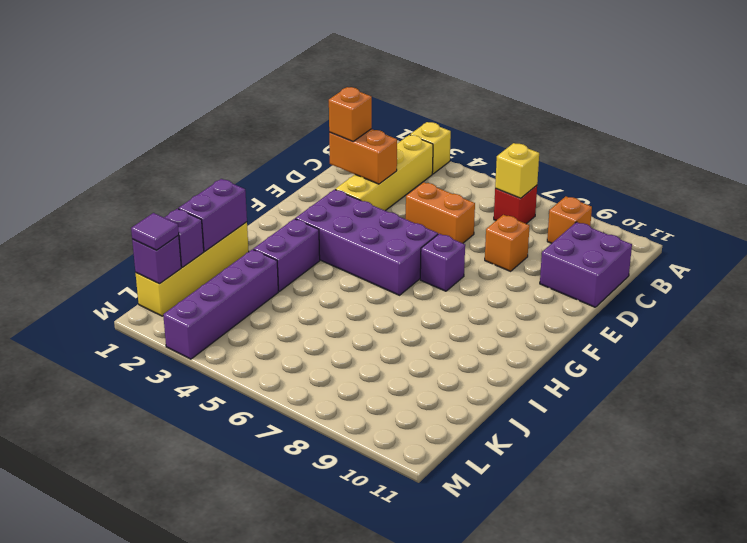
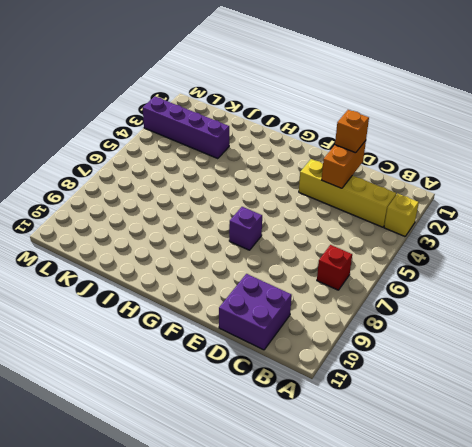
none -> orange brick B9 level 1
none -> orange brick D5:D6 level 1
none -> orange brick D8 level 1

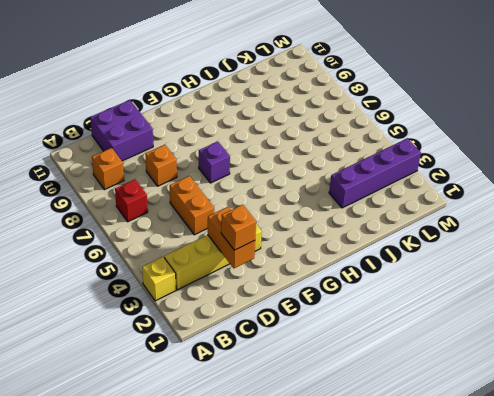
none -> purple brick F3:G6 level 1
none -> purple brick H3:I3 level 1
none -> yellow brick I1:L1 level 1

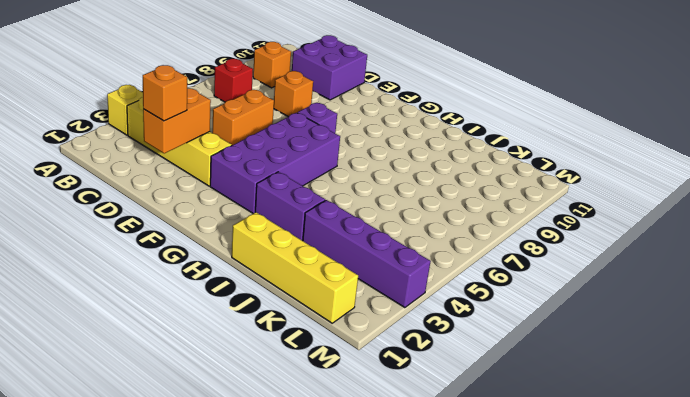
none -> yellow brick B7 level 2
none -> purple brick I1:J1 level 2
none -> purple brick K1 level 2

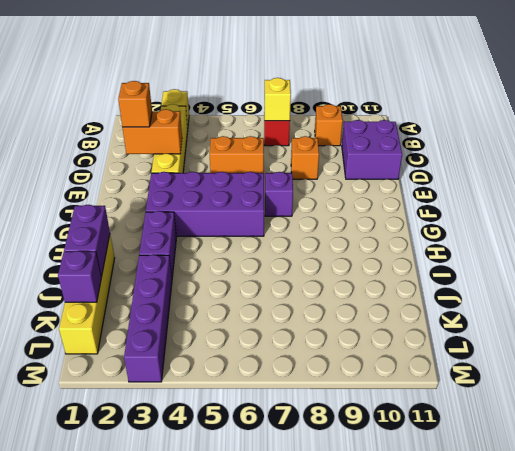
none -> purple brick L1 level 2
none -> purple tile L1 level 3

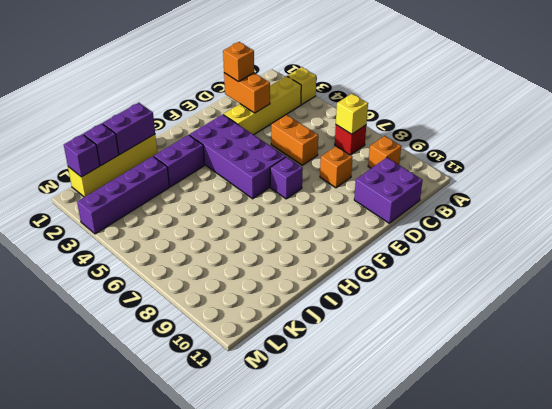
none -> purple tile L1 level 3

